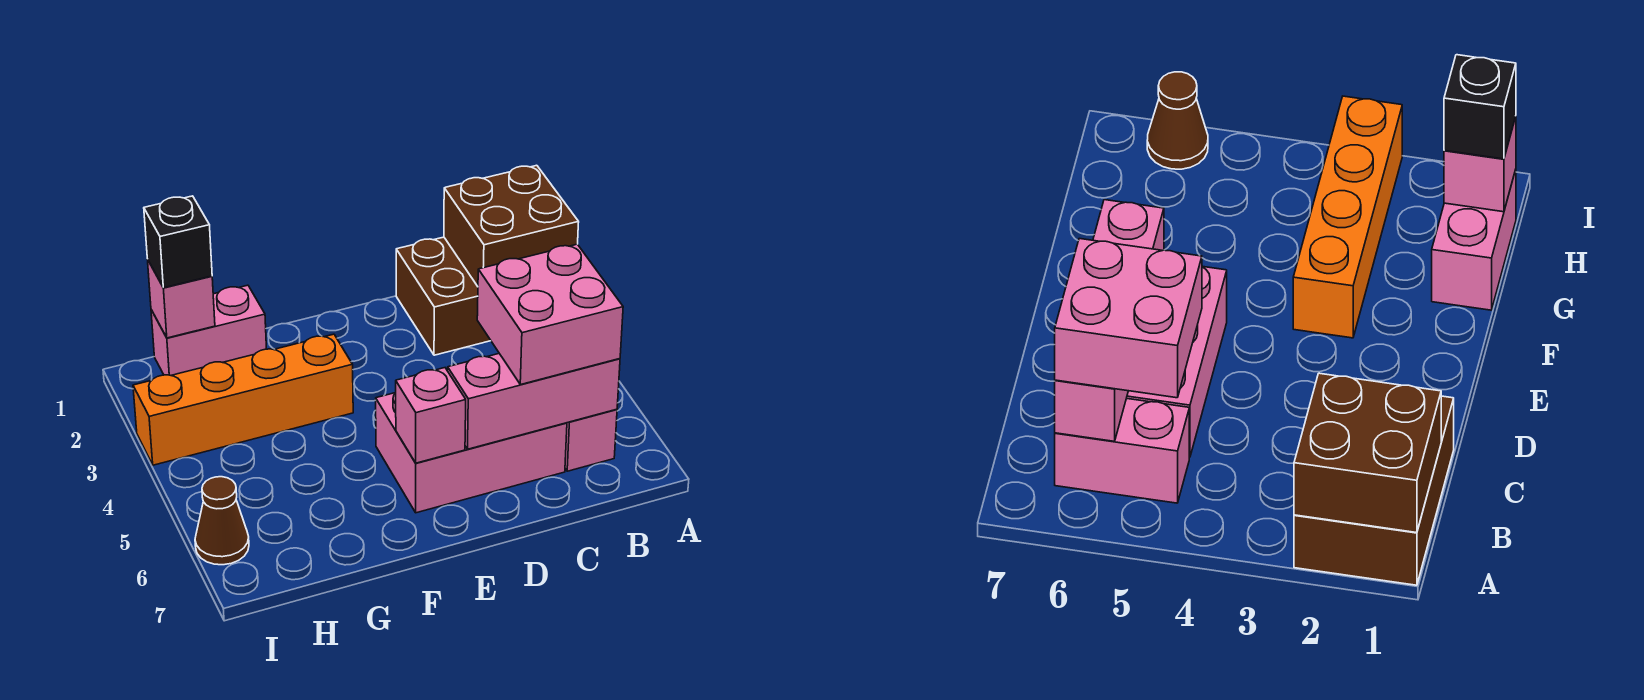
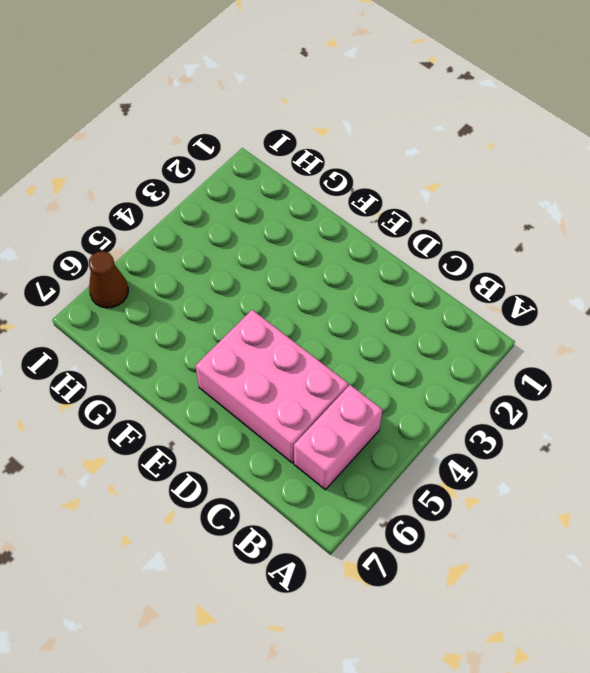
none -> brown brick A1:C2 level 1
none -> orange brick F3:I3 level 1
none -> pink brick G1:H1 level 1

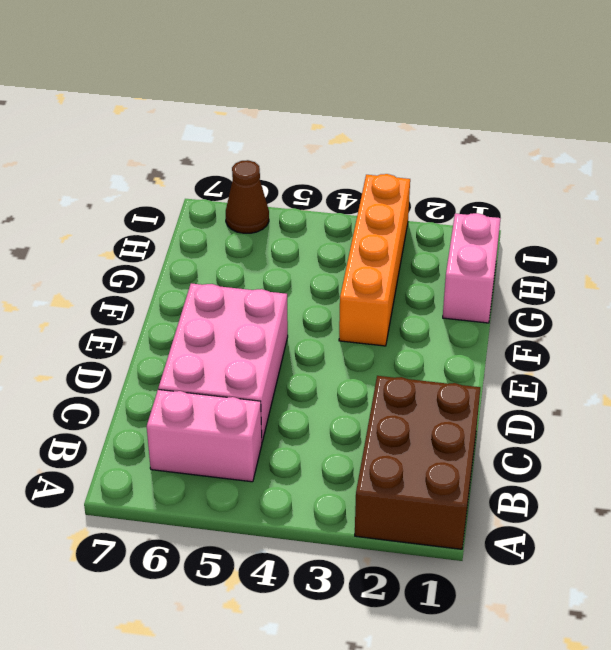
none -> brown brick A1:B2 level 2
none -> pink brick B6:D6 level 2
none -> pink brick E6 level 2

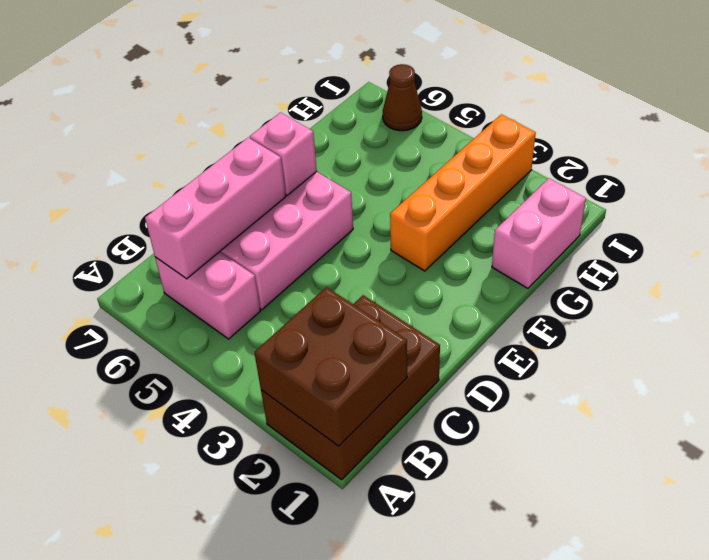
none -> pink brick H1 level 2
none -> pink brick B5:C6 level 3
none -> black brick H1 level 3

